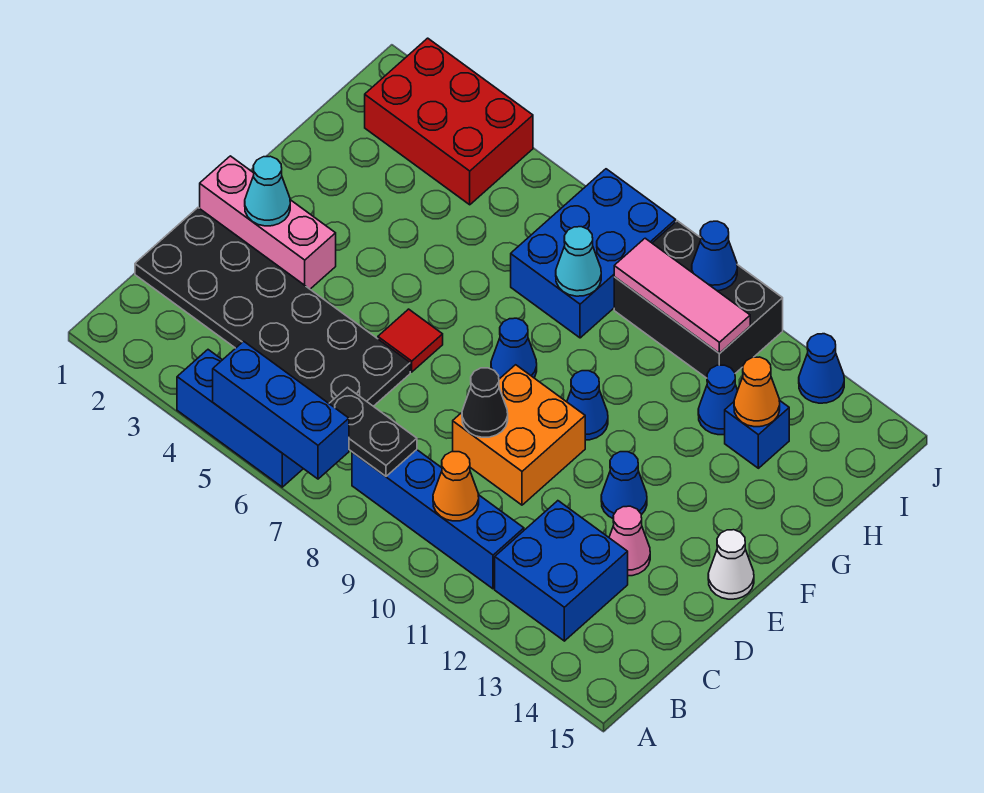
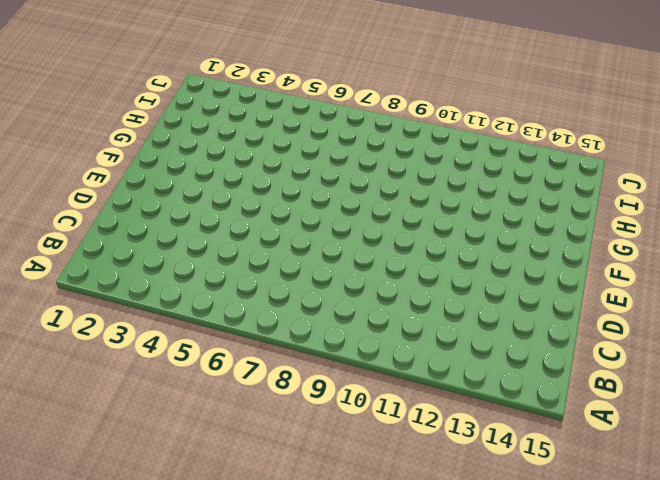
none -> blue brick A4:A6 level 1
none -> blue brick B8:B11 level 1
none -> blue brick B12:C13 level 1

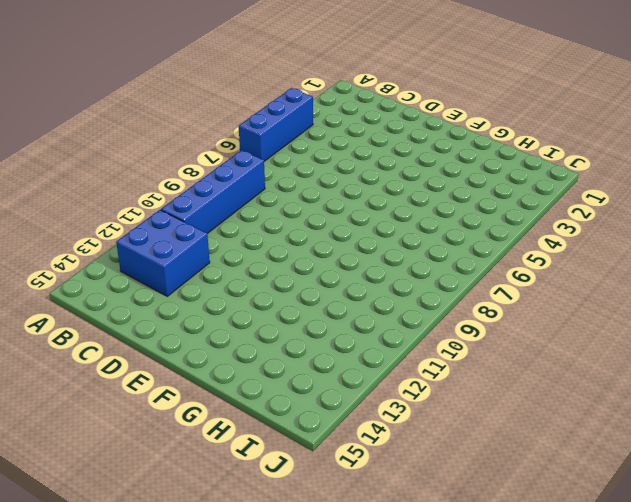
none -> black plate C1:D6 level 1
none -> orange brick D9:E10 level 1
none -> pink cone D13 level 1

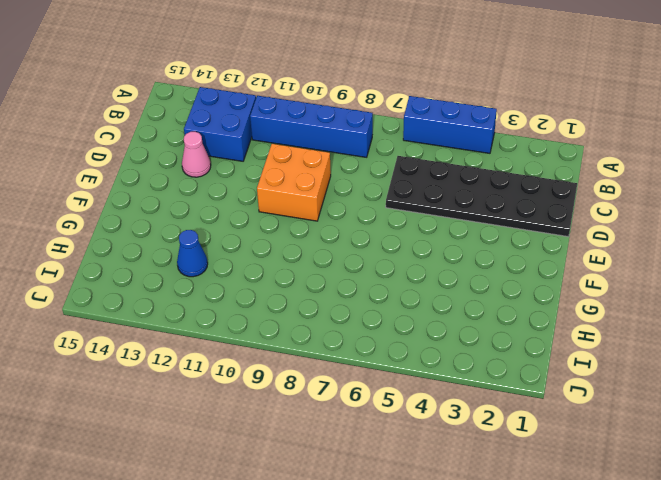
none -> pink brick E1:E3 level 1
none -> red tile E6 level 1
none -> blue cone E12 level 1

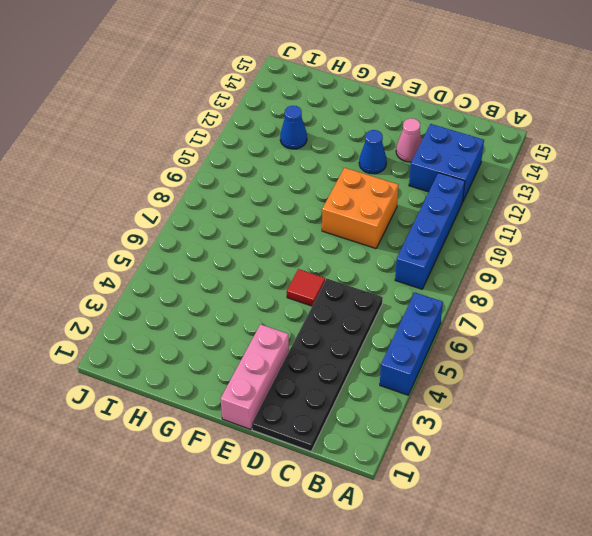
none -> white cone E15 level 1
none -> blue cone F8 level 1
none -> blue cone F10 level 1

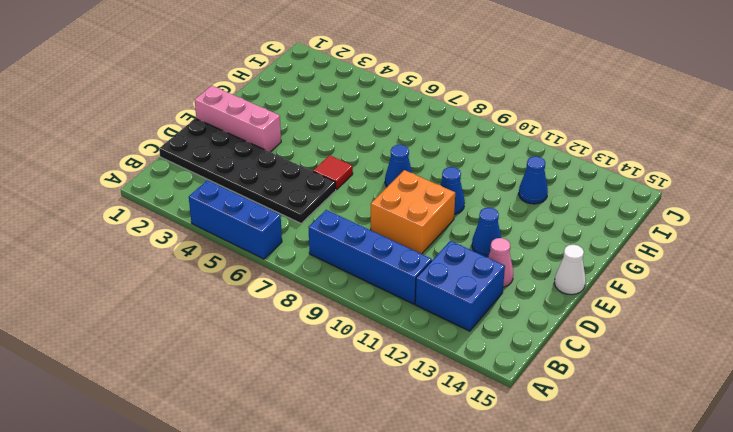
none -> blue brick H7:J8 level 1
none -> blue brick H13 level 1
none -> red brick I2:J4 level 1

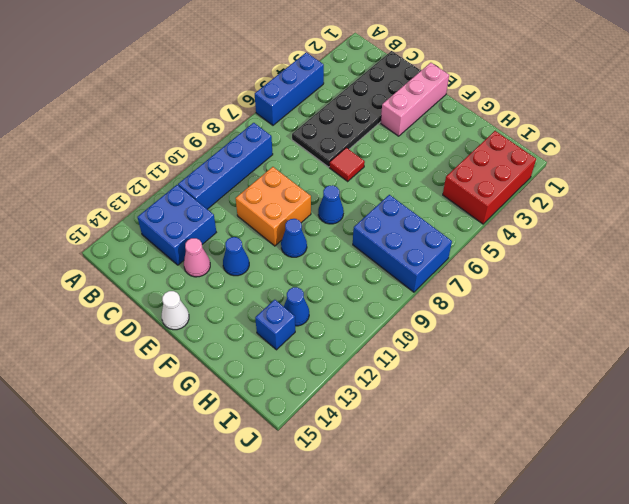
none -> black brick I9:J11 level 1
none -> blue cone J13 level 1
none -> blue brick A5:A7 level 2

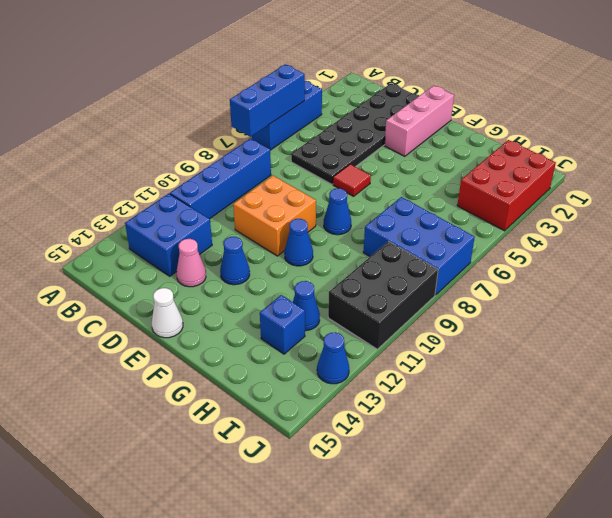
none -> black plate B7:B8 level 2
none -> orange cone B10 level 2
none -> black cone D9 level 2

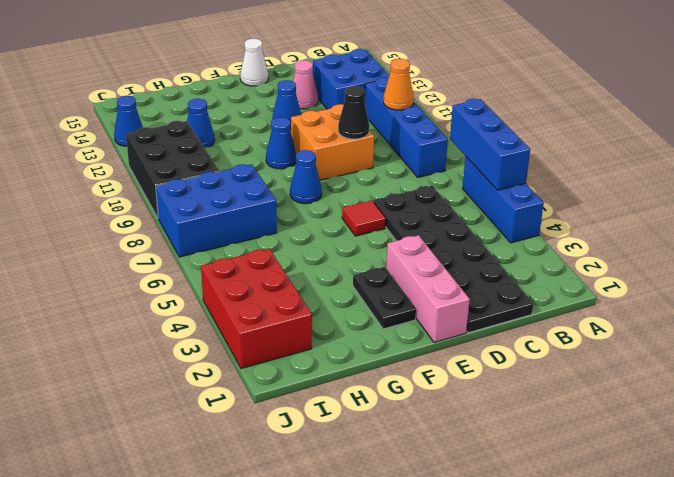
black plate F2:F3 level 1 -> black plate B7:B8 level 2
none -> blue brick H13 level 1
none -> cyan cone E2 level 2
none -> cyan cone H8 level 2

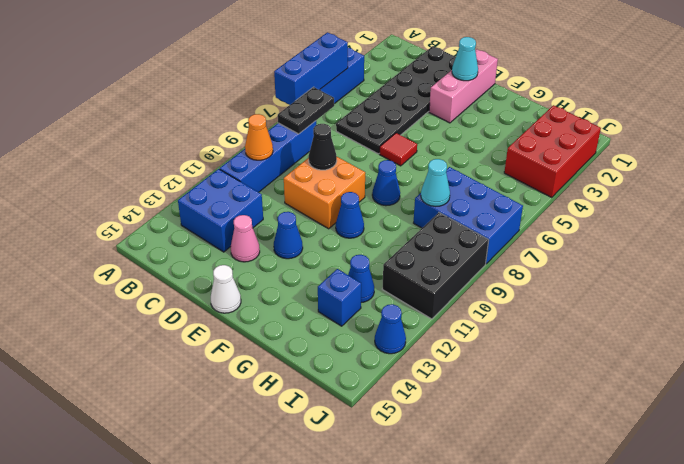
none -> orange cone H13 level 2
none -> pink tile I9:I11 level 2
none -> blue cone J10 level 2

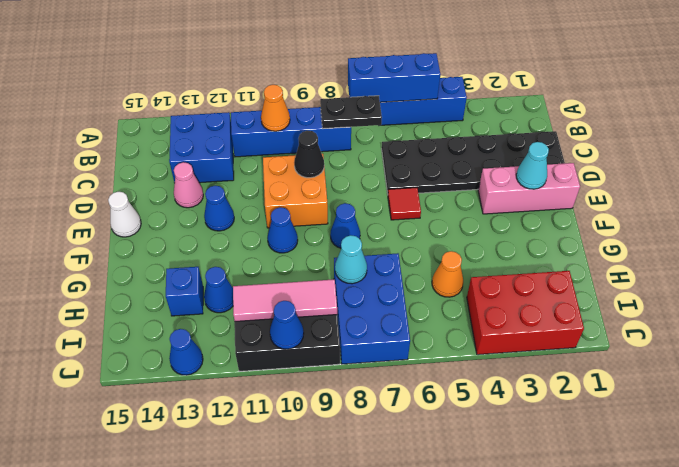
orange cone H5 level 1 -> orange cone H13 level 2

